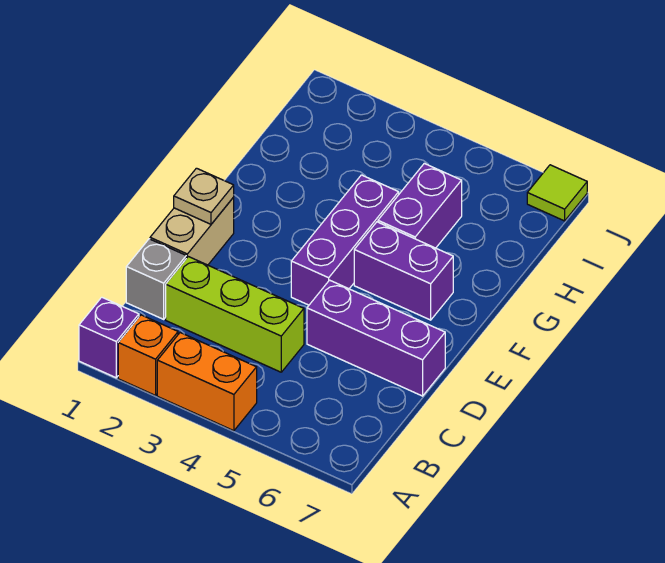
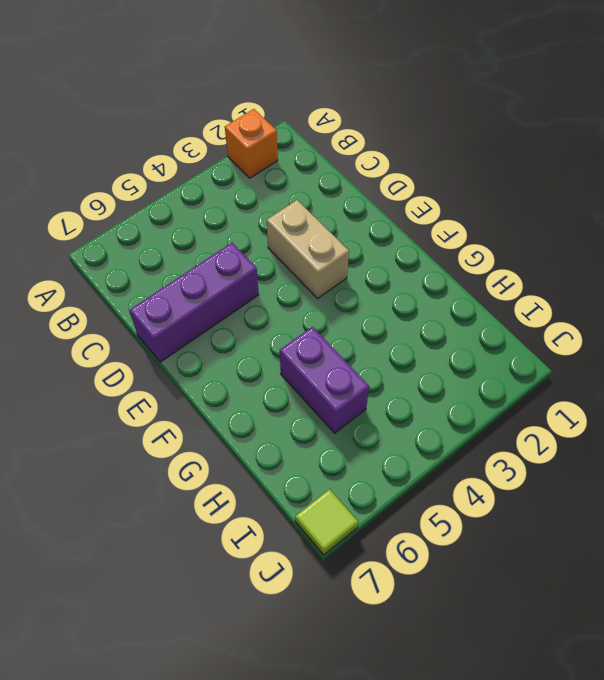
tan brick D3:E3 level 1 -> tan brick D1:E1 level 1
none -> purple brick A1 level 1
none -> orange brick A3:A4 level 1
none -> grey brick C1 level 1

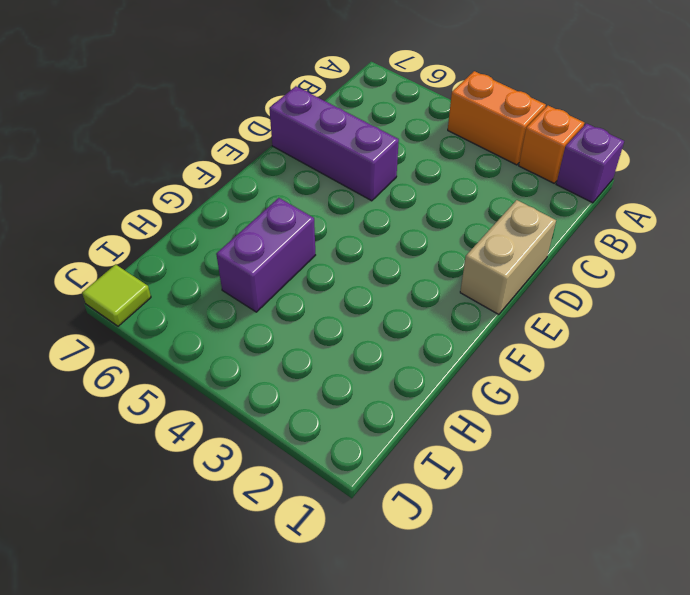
none -> grey brick C1 level 1
none -> lime brick C2:C4 level 1
none -> purple brick E4:G4 level 1

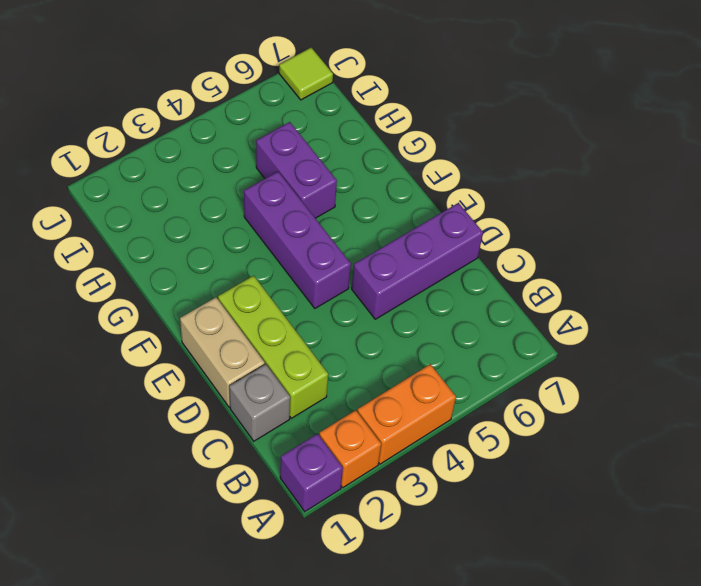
lime brick C2:E2 level 1 -> lime brick C2:C4 level 1
none -> purple brick F5:F6 level 1
none -> tan plate E1 level 2

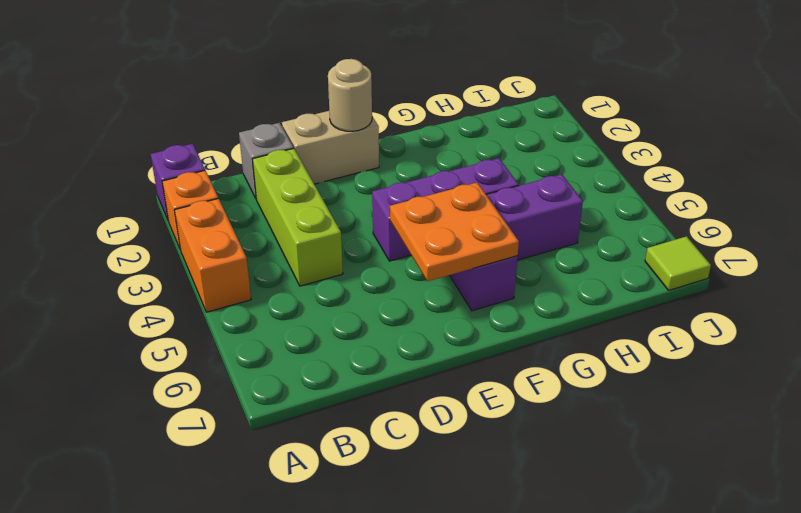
tan round brick E1 level 2 -> tan plate E1 level 2
orange plate E5:F6 level 2 -> none
none -> purple brick D5:D7 level 1

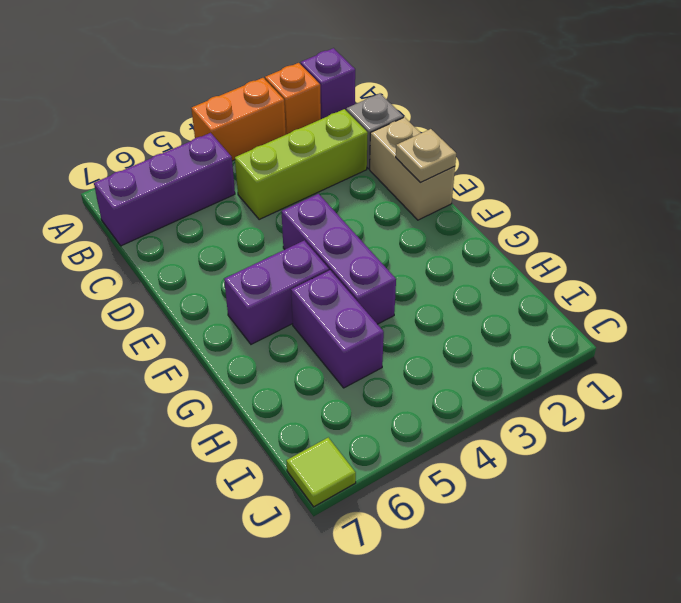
purple brick B5:B7 level 1 -> purple brick D5:D7 level 1

